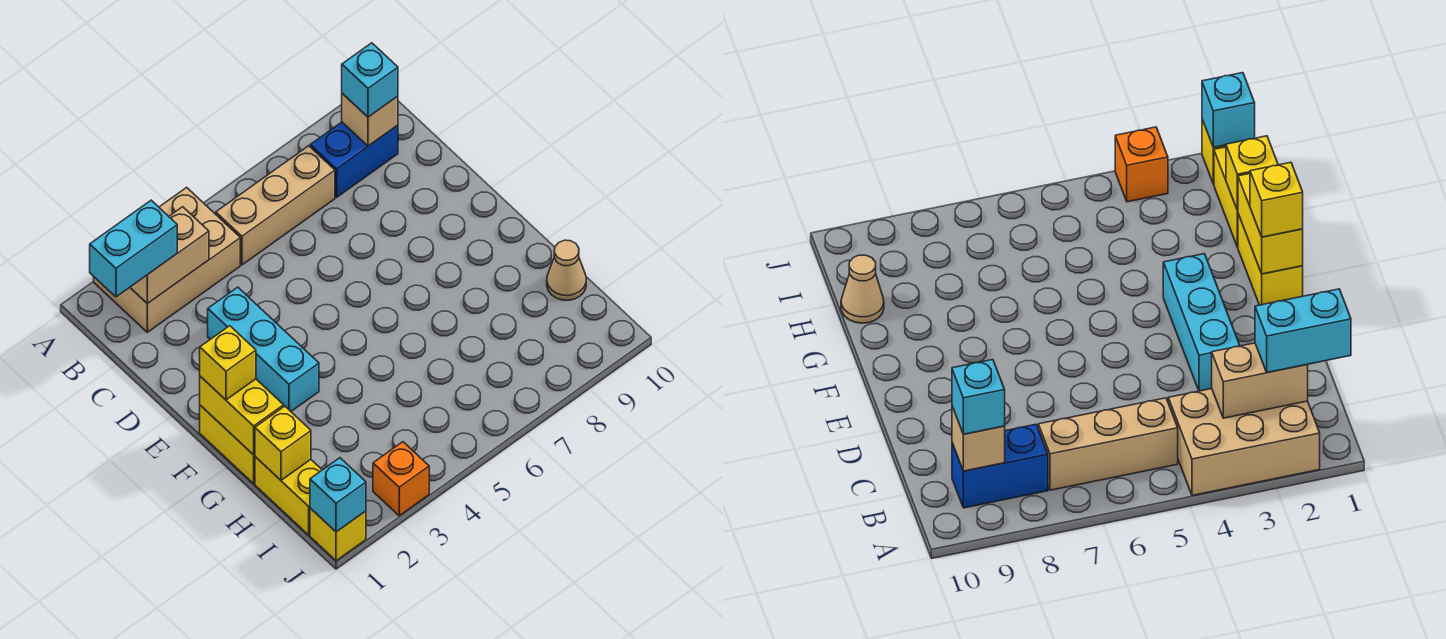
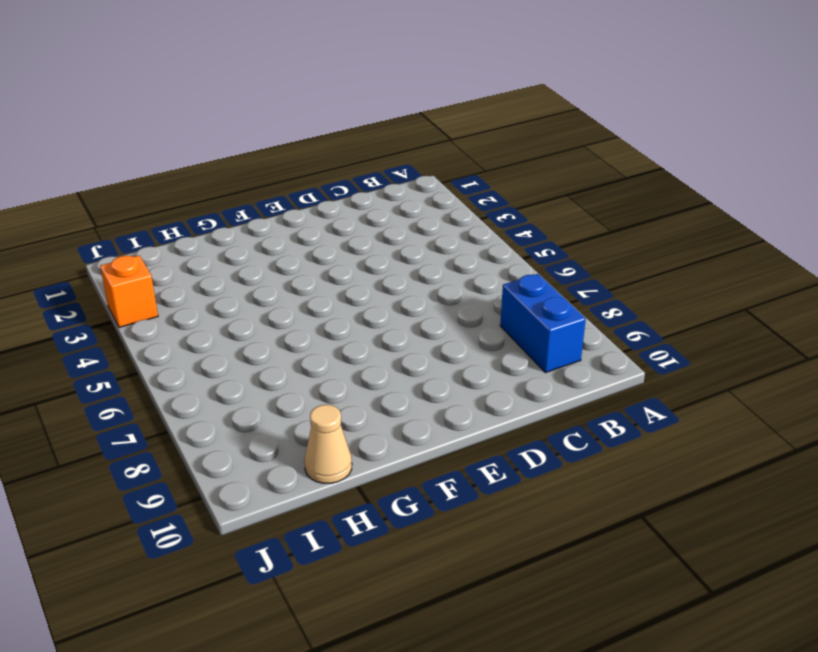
none -> tan brick A2:B4 level 1
none -> tan brick B5:B7 level 1
none -> cyan brick D3:F3 level 1

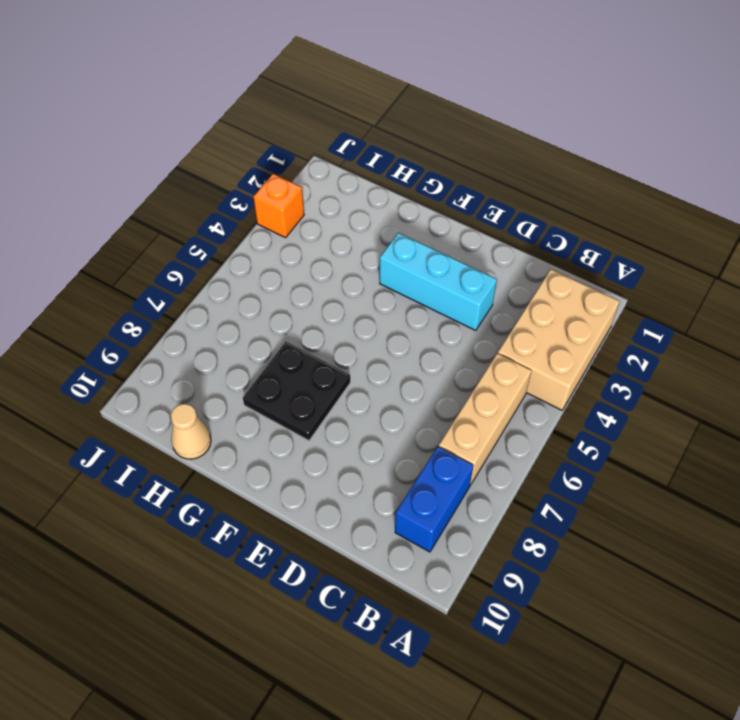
black plate F7:G8 level 1 -> none
none -> yellow brick F1:G1 level 1
none -> yellow brick H1:I1 level 1
none -> yellow brick J1 level 1

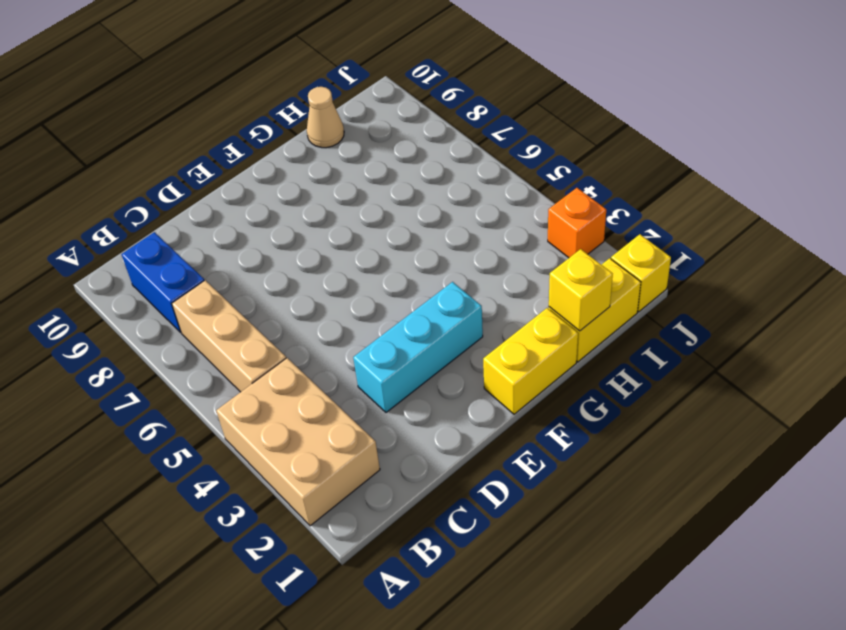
none -> tan brick B2:B3 level 2
none -> tan brick B9 level 2
none -> yellow brick F1:G1 level 2

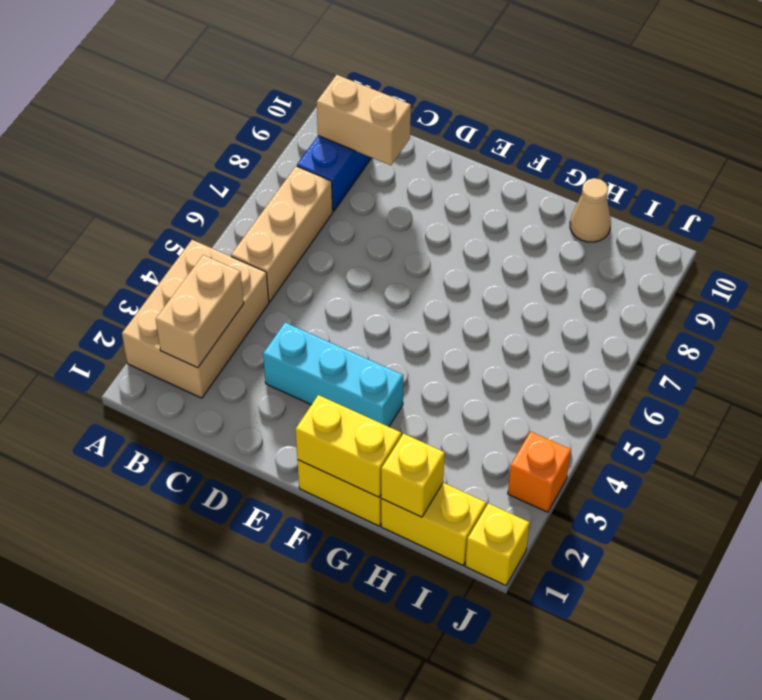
tan brick B9:C9 level 2 -> tan brick B9 level 2
none -> cyan brick J1 level 2
none -> cyan brick B1:B2 level 3
none -> cyan brick B9 level 3

